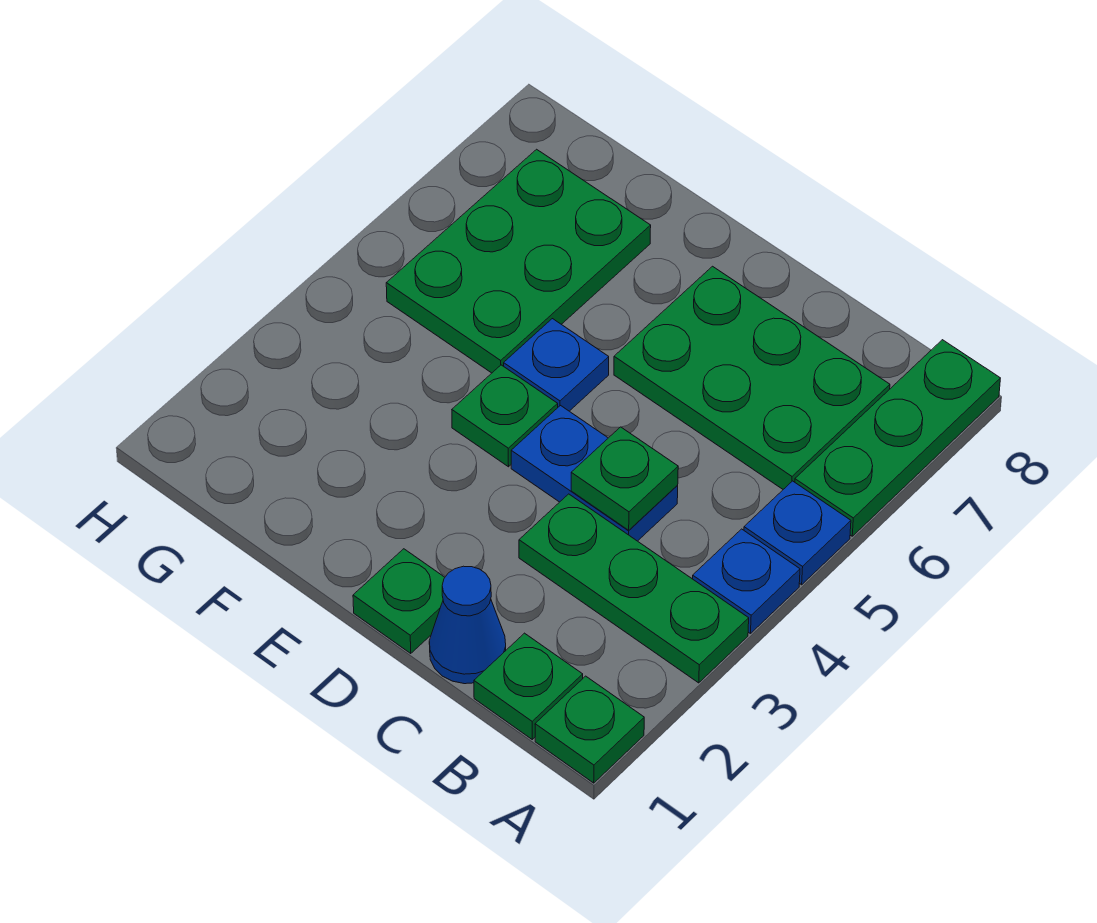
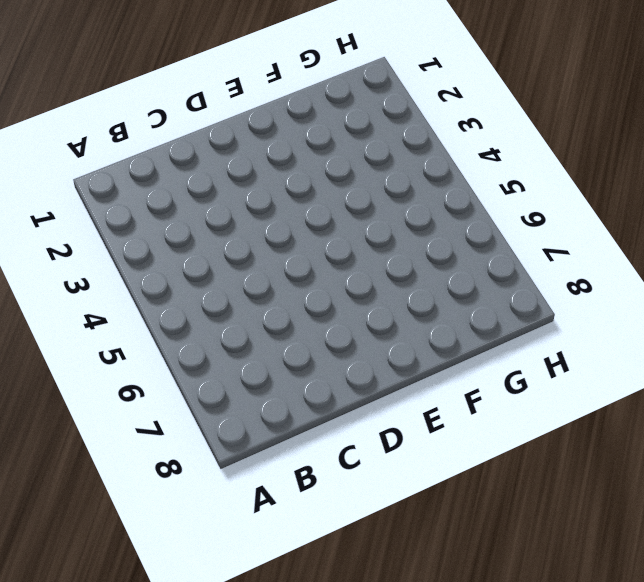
none -> green plate A1 level 1
none -> green plate A3:C3 level 1
none -> blue plate A4 level 1

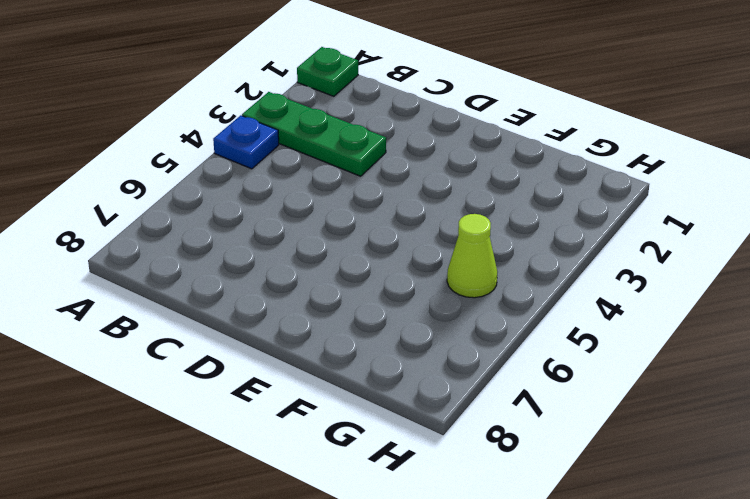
lime cone G5 level 1 -> green plate F5:G7 level 1
none -> blue plate A5 level 1
none -> green plate A6:A8 level 1
none -> green plate B1 level 1

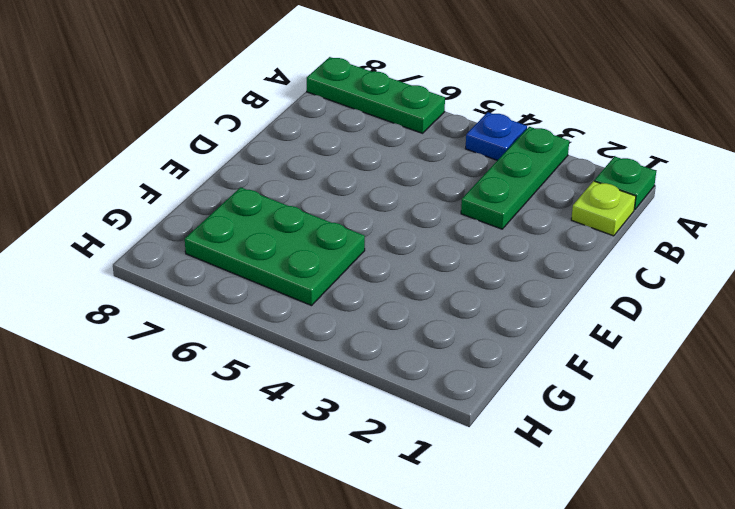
lime plate B1 level 1 -> green plate B1 level 1
none -> blue plate A5 level 1
none -> green plate B6:D7 level 1
none -> blue cone C1 level 1

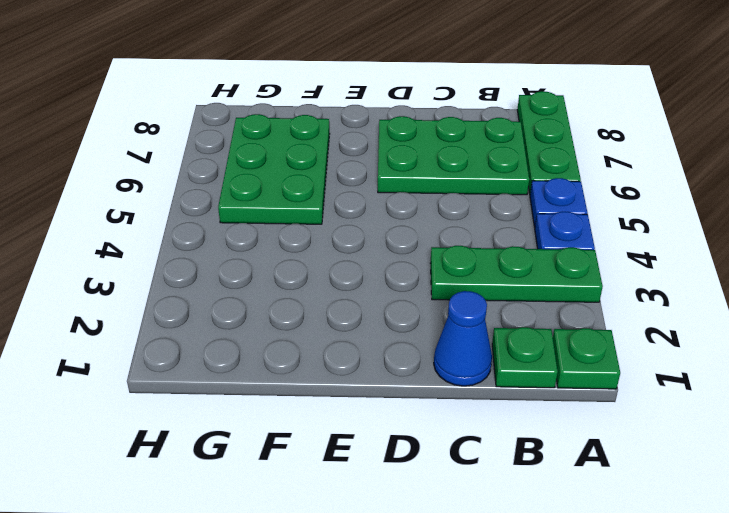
none -> blue plate C4:D4 level 1
none -> green plate D1 level 1
none -> green plate E4 level 1

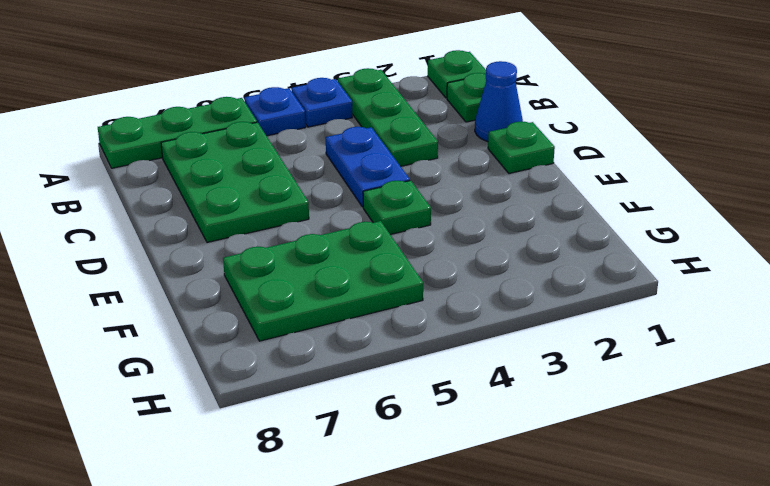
none -> blue plate E5 level 1
none -> green plate C4 level 2

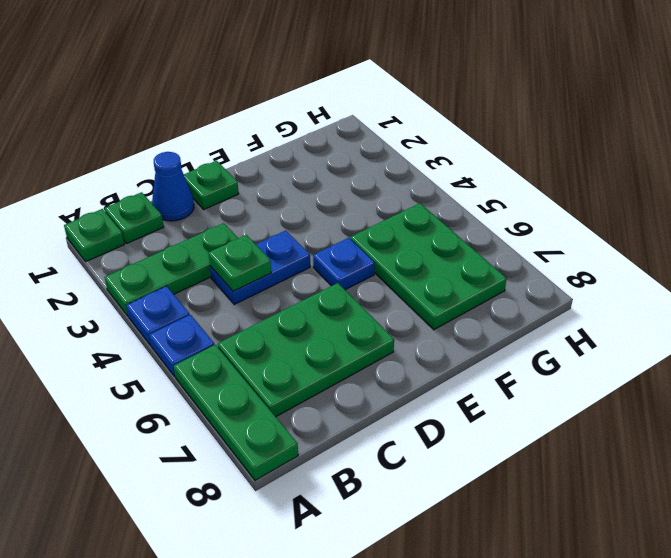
none -> green plate E4 level 1

